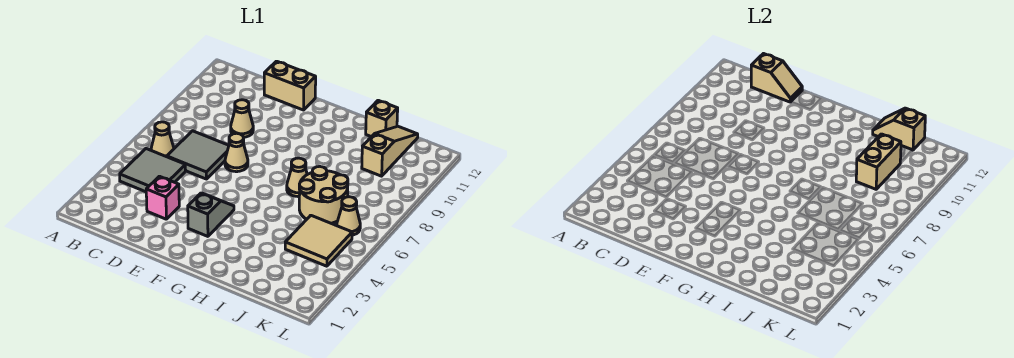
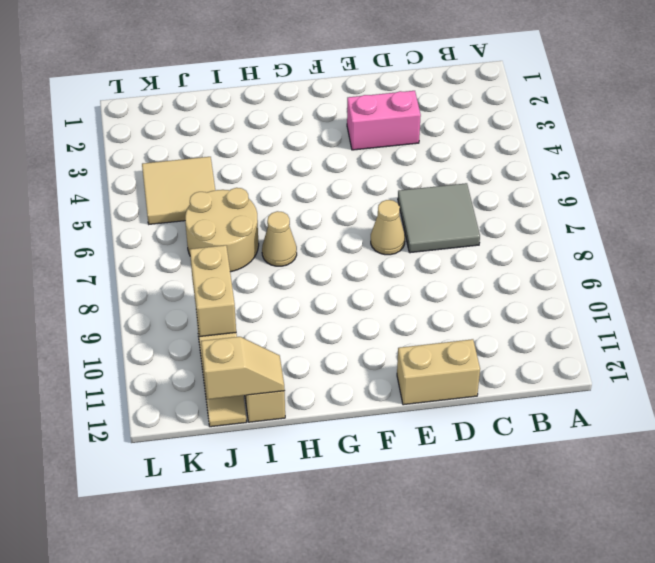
pink brick D3:E3 level 1 -> pink brick D3 level 1
none -> grey tile B4:C5 level 1
none -> tan cone B6 level 1
none -> tan cone D9 level 1

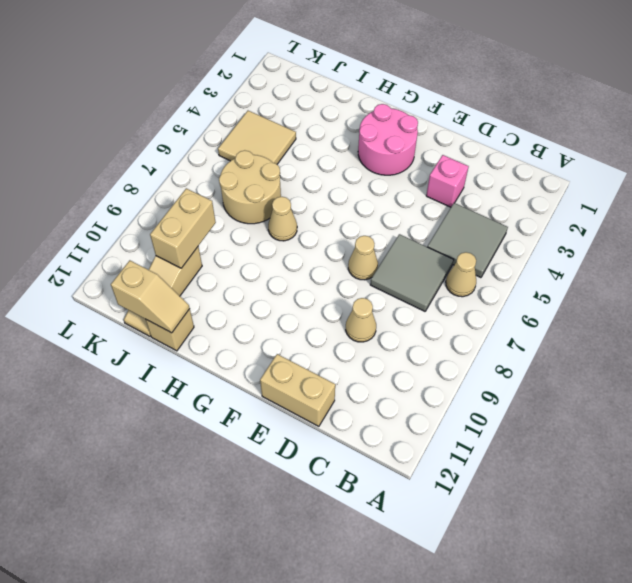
pink round brick F2:G3 level 1 -> grey slope F3:F4 level 1 top 3
none -> tan cone K6 level 1
none -> tan slope C12:D12 level 2 top C

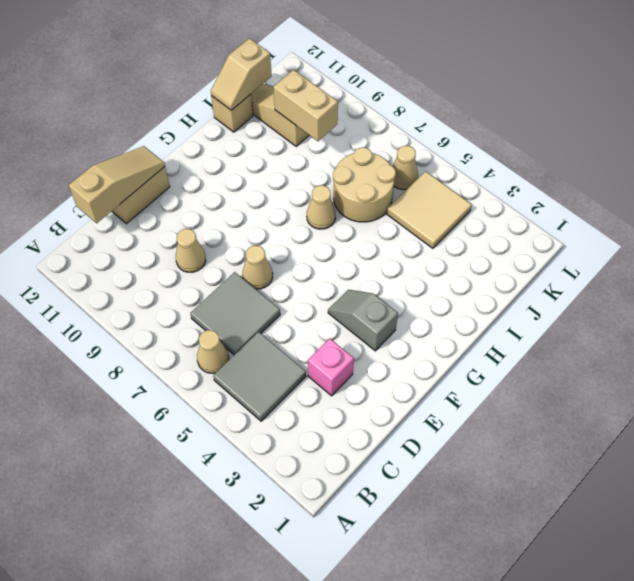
tan slope C12:E12 level 2 top C -> tan slope C12:D12 level 2 top C

